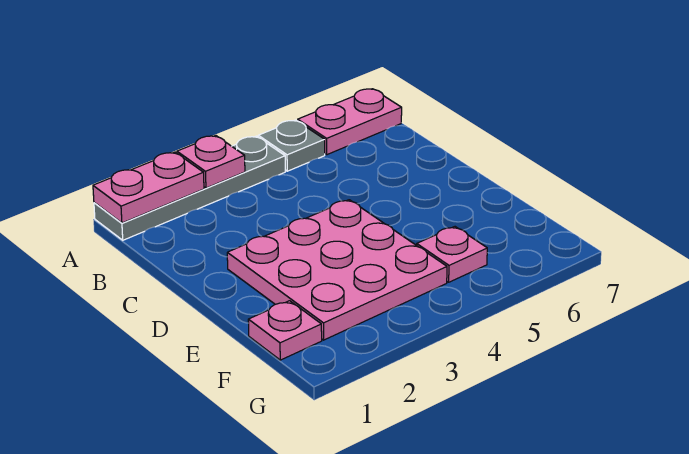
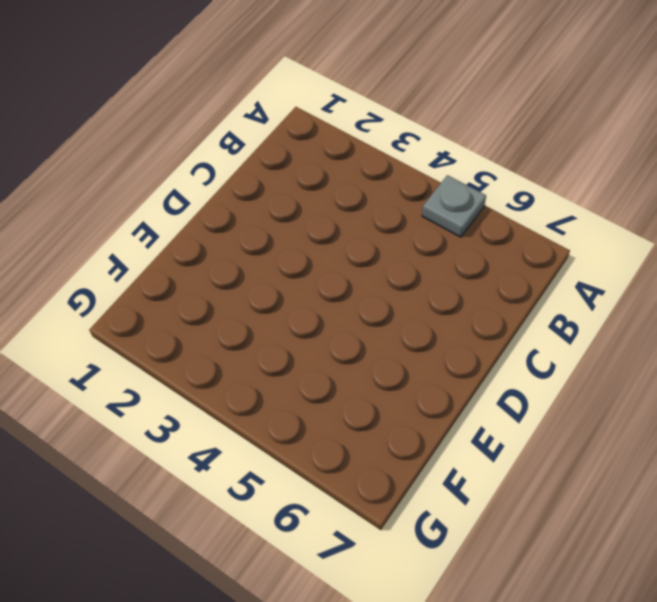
none -> grey plate A1:A4 level 1
none -> pink plate A6:A7 level 1

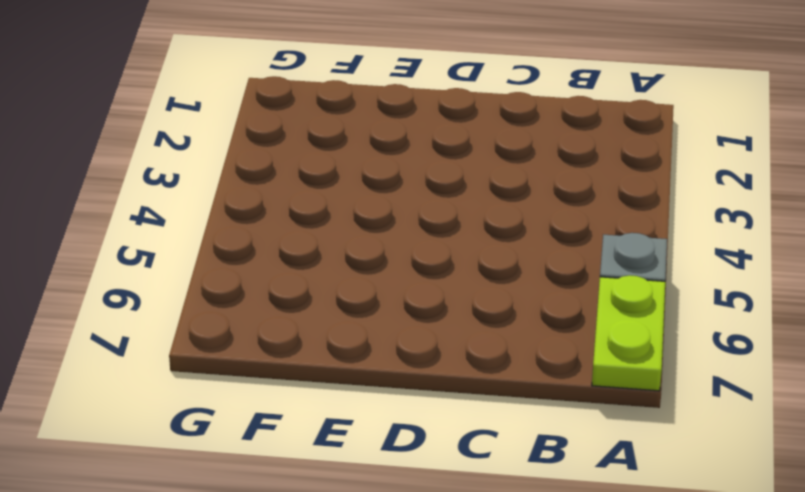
lime plate A6:A7 level 1 -> pink plate A6:A7 level 1
none -> grey plate A1:A4 level 1
none -> pink plate D2:F4 level 1

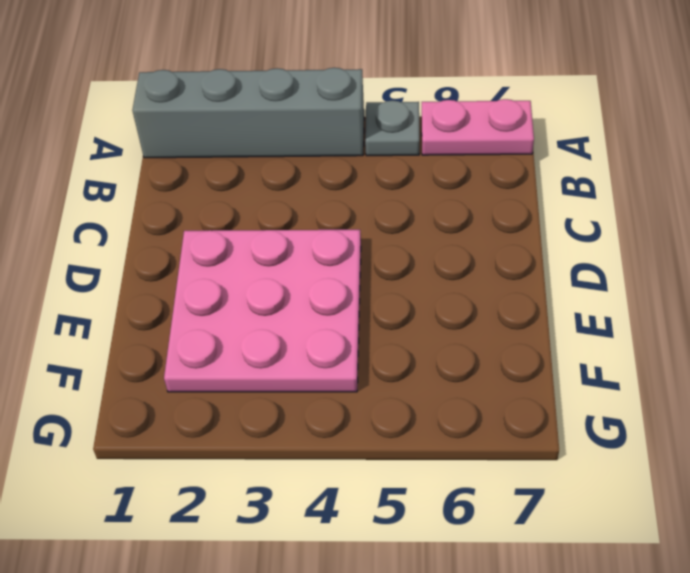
grey brick A1:A4 level 1 -> grey plate A1:A4 level 1
none -> pink plate F1 level 1
none -> pink plate F5 level 1

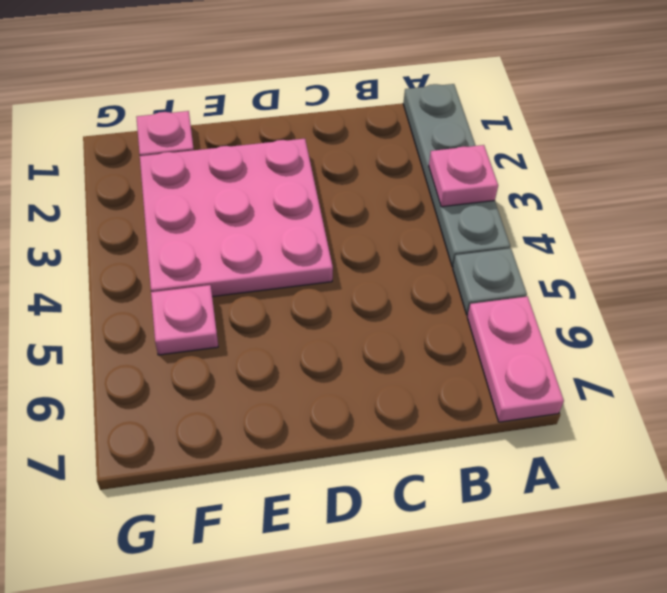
none -> pink plate A1:A2 level 2

